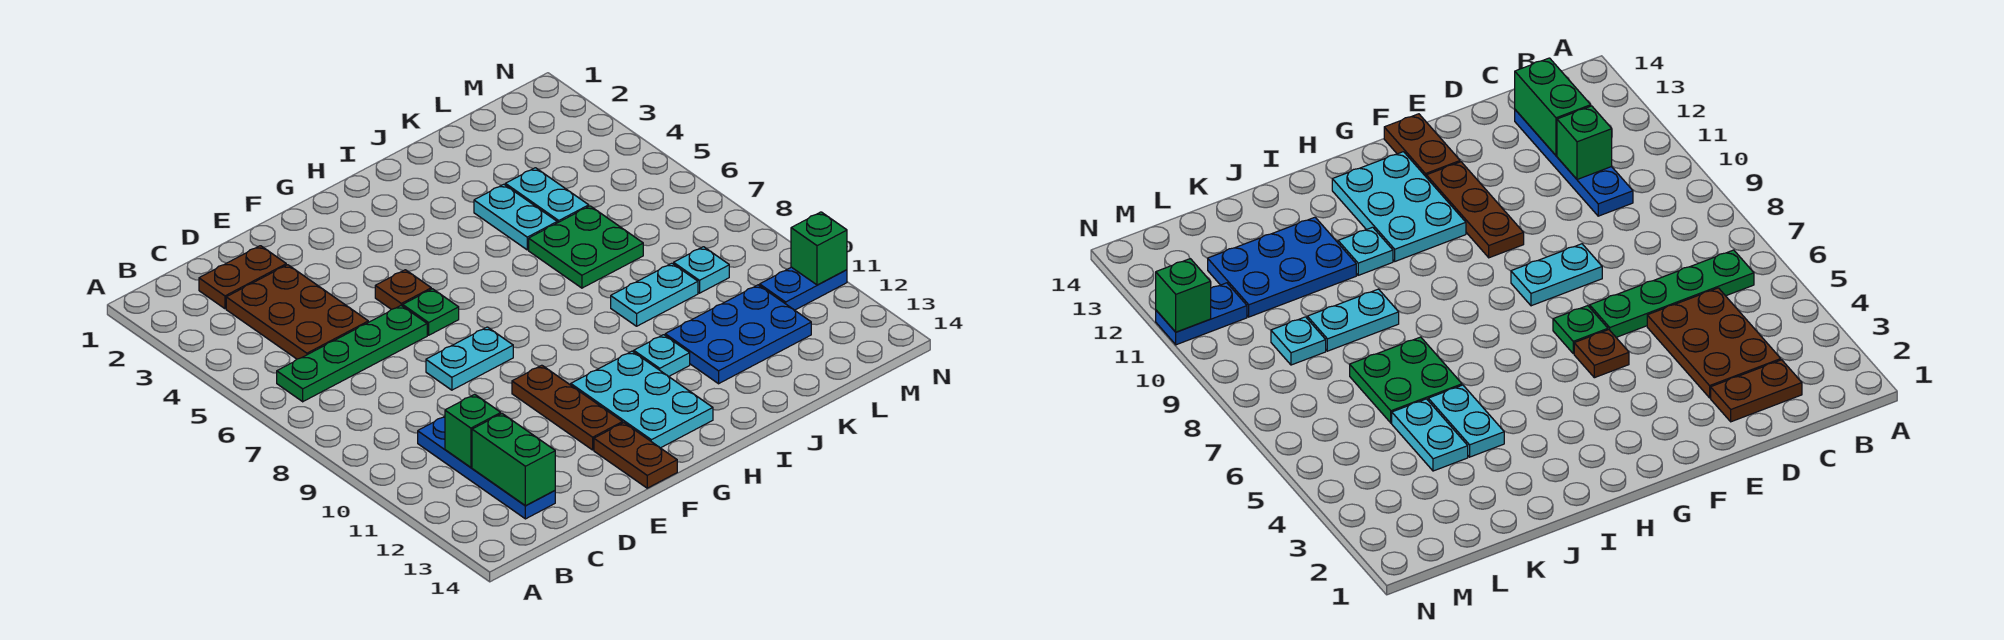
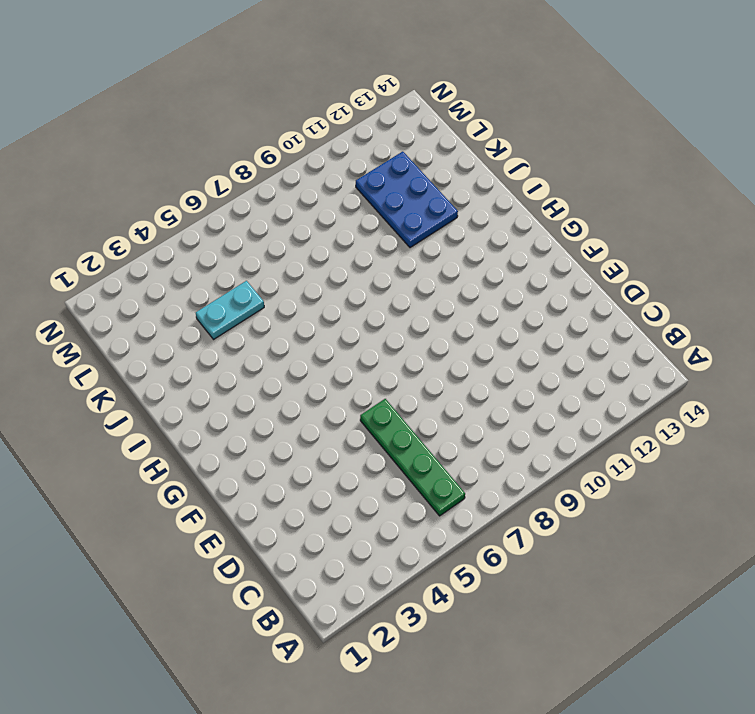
none -> brown plate C2:D2 level 1
none -> brown plate C3:D5 level 1
none -> blue plate C10:C13 level 1

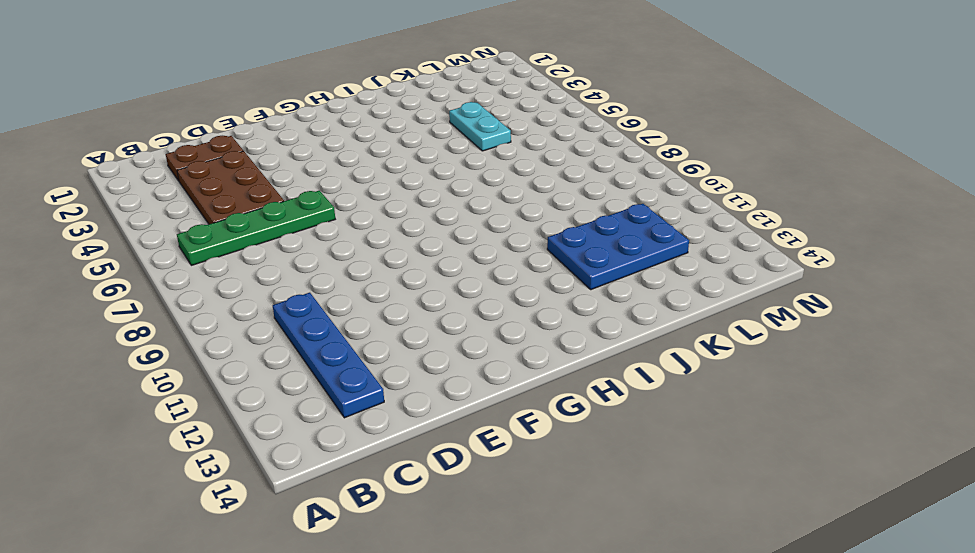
none -> cyan plate E8:F8 level 1
none -> brown plate F5 level 1
none -> green plate F6 level 1

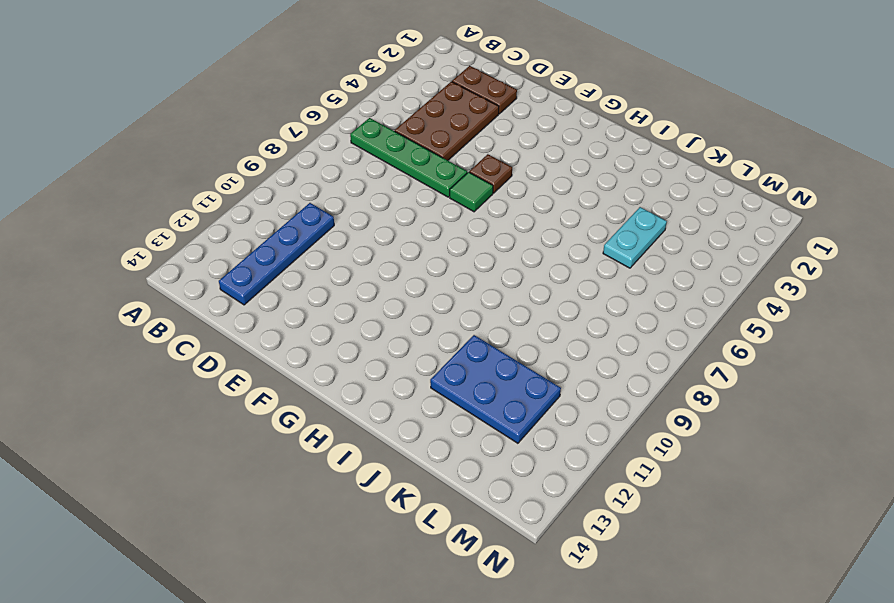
green tile F6 level 1 -> green plate F6 level 1
none -> cyan plate E8:F8 level 1
none -> brown plate F10:F12 level 1
none -> brown plate F13:F14 level 1

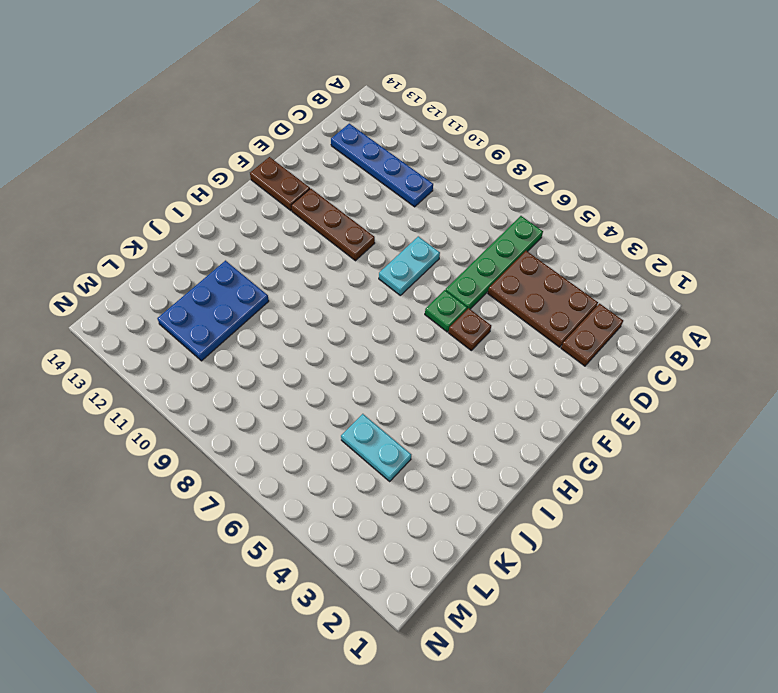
none -> cyan plate G11:H13 level 1
none -> cyan plate I11 level 1
none -> cyan plate J4:J5 level 1

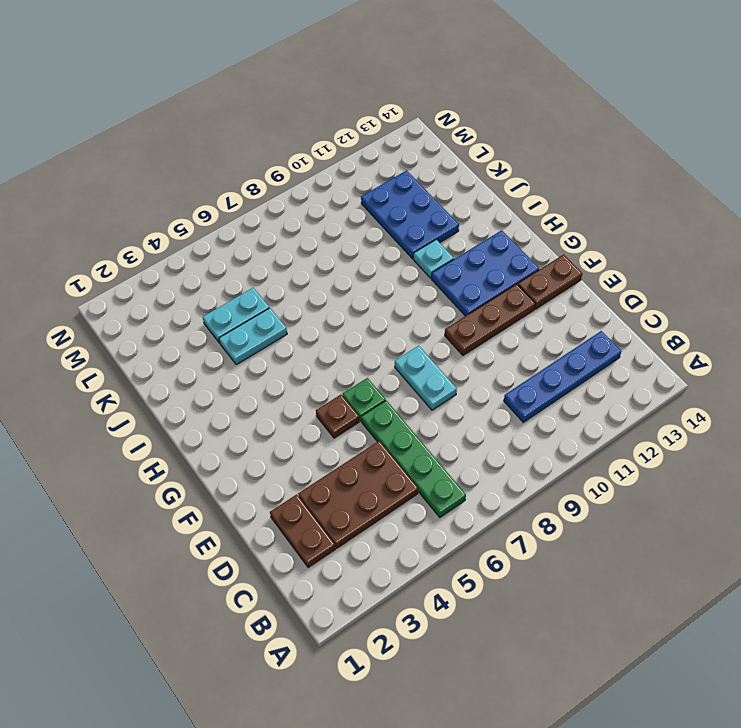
blue plate G11:H13 level 1 -> cyan plate G11:H13 level 1
none -> green plate J6:K7 level 1
none -> cyan plate J9:K9 level 1
none -> cyan plate L9 level 1

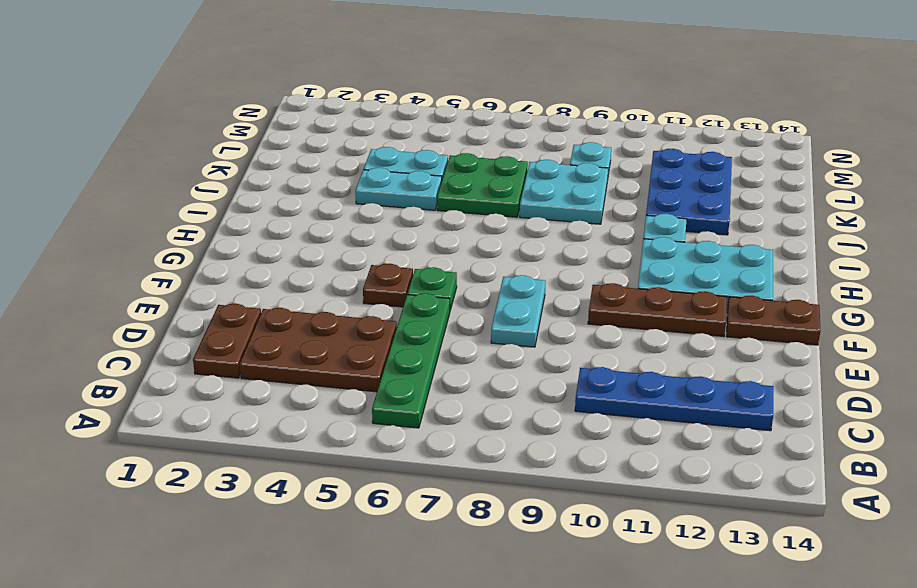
cyan plate J8:K9 level 1 -> cyan plate J9:K9 level 1
none -> blue plate M11:N11 level 1
none -> green brick C11 level 2
none -> green brick C12:C13 level 2

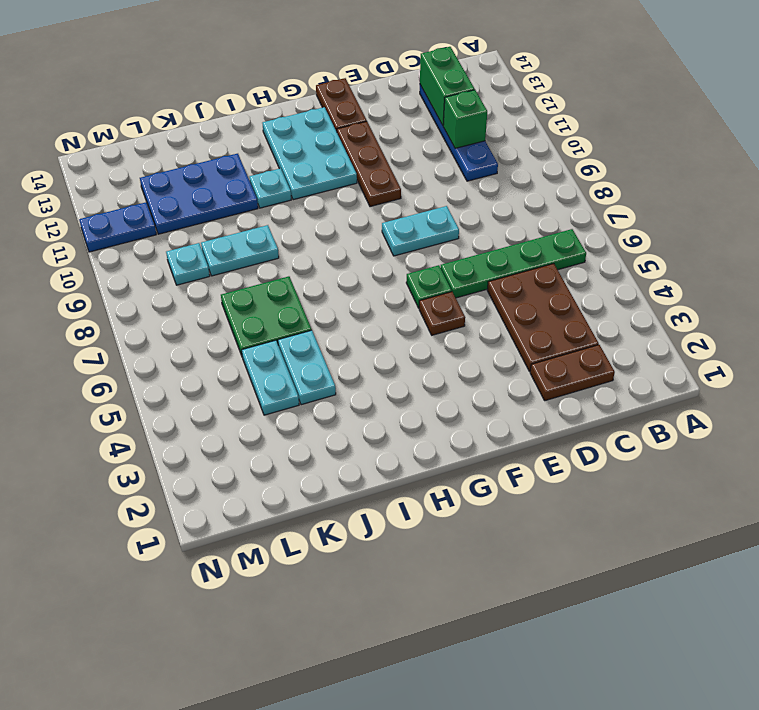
none -> green brick N11 level 2

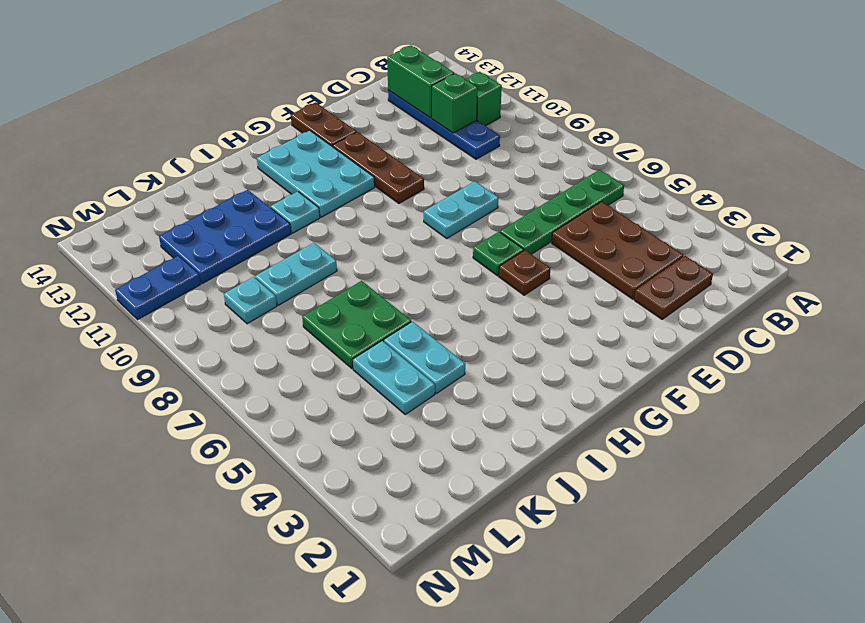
green brick B11 level 1 -> green brick N11 level 2

